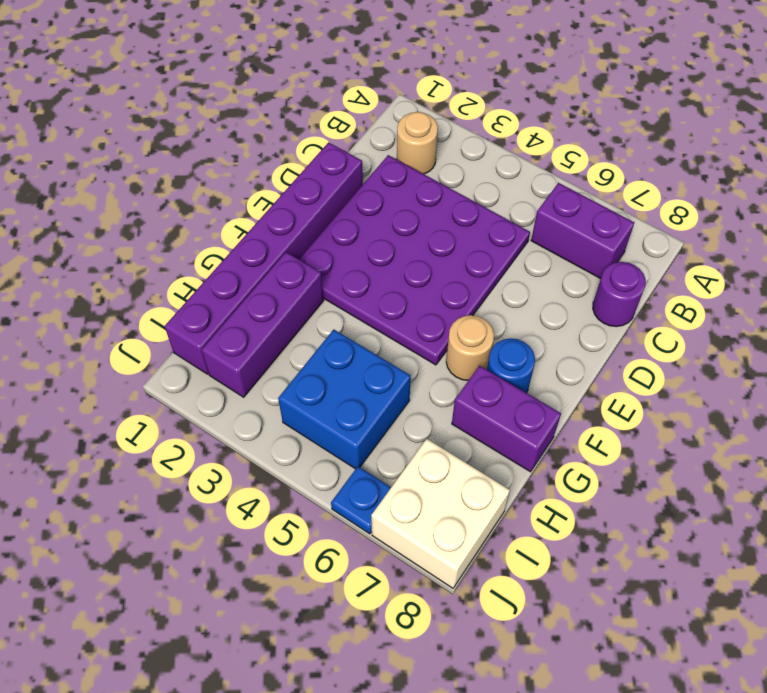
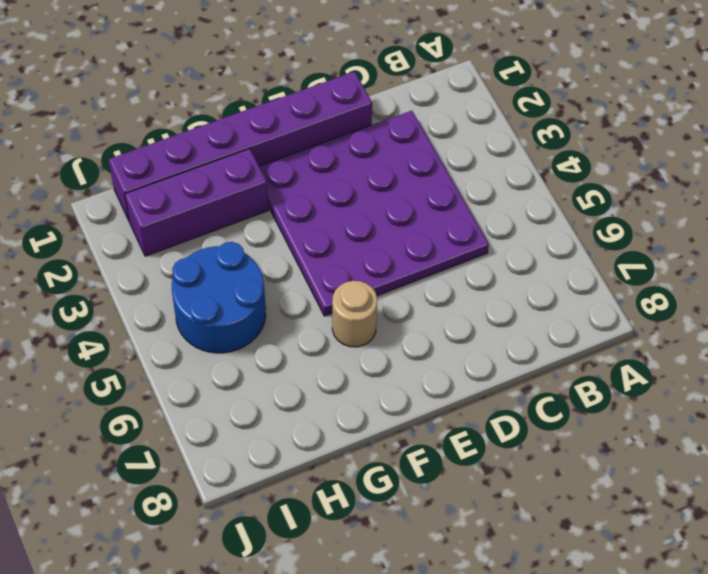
blue round brick H4:I5 level 1 -> blue brick H4:I5 level 1
none -> tan round brick B2 level 1
none -> purple brick B6:B7 level 1
none -> purple round brick C8 level 1

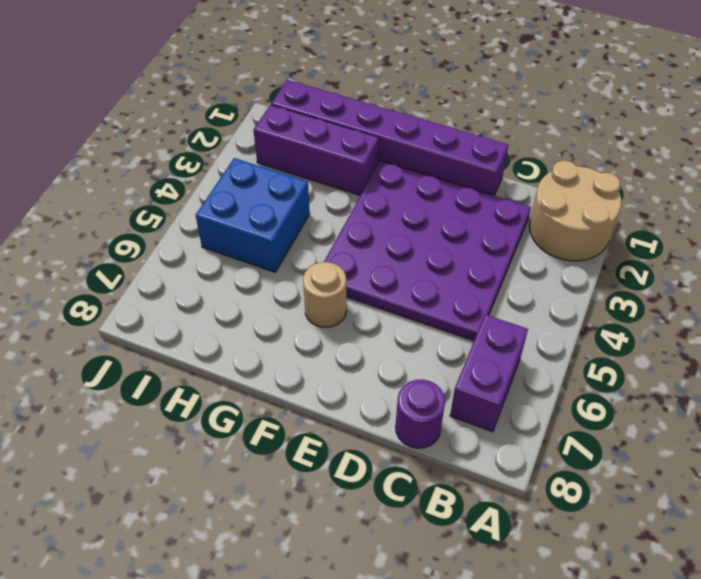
tan round brick A1:B2 level 1 -> tan round brick B2 level 1
none -> blue round brick F7 level 1
none -> purple brick G7:G8 level 1
none -> white brick I7:J8 level 1

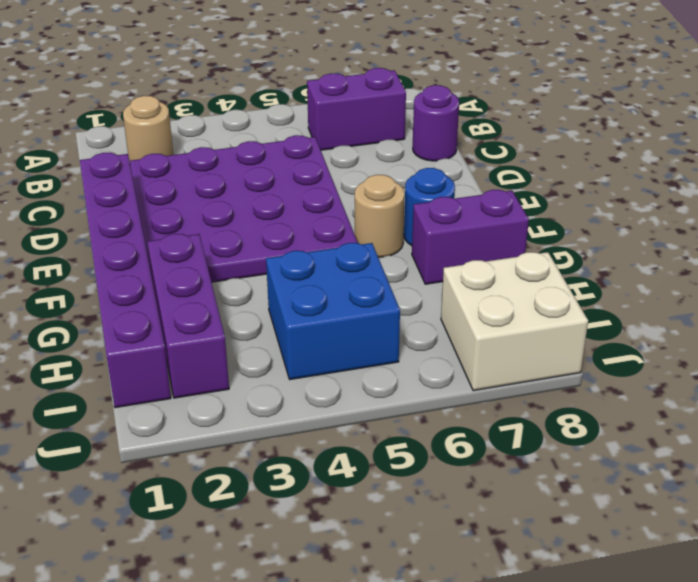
none -> blue plate J6 level 1

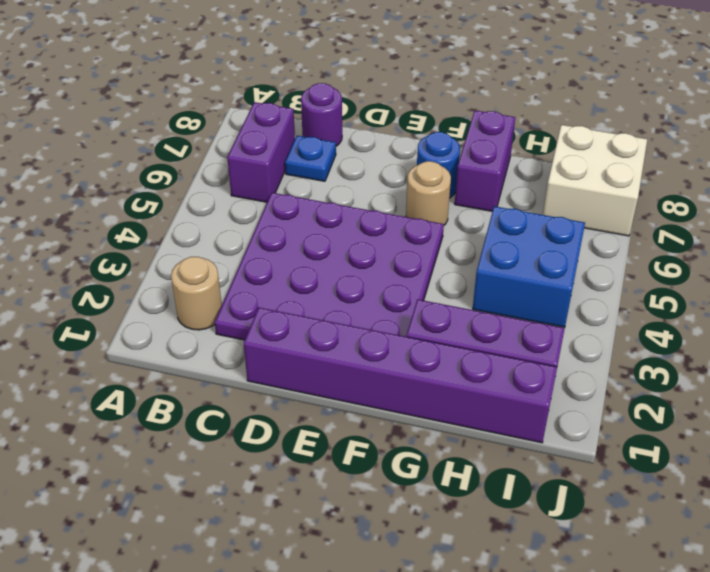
blue plate C7 level 1 -> blue plate J6 level 1

